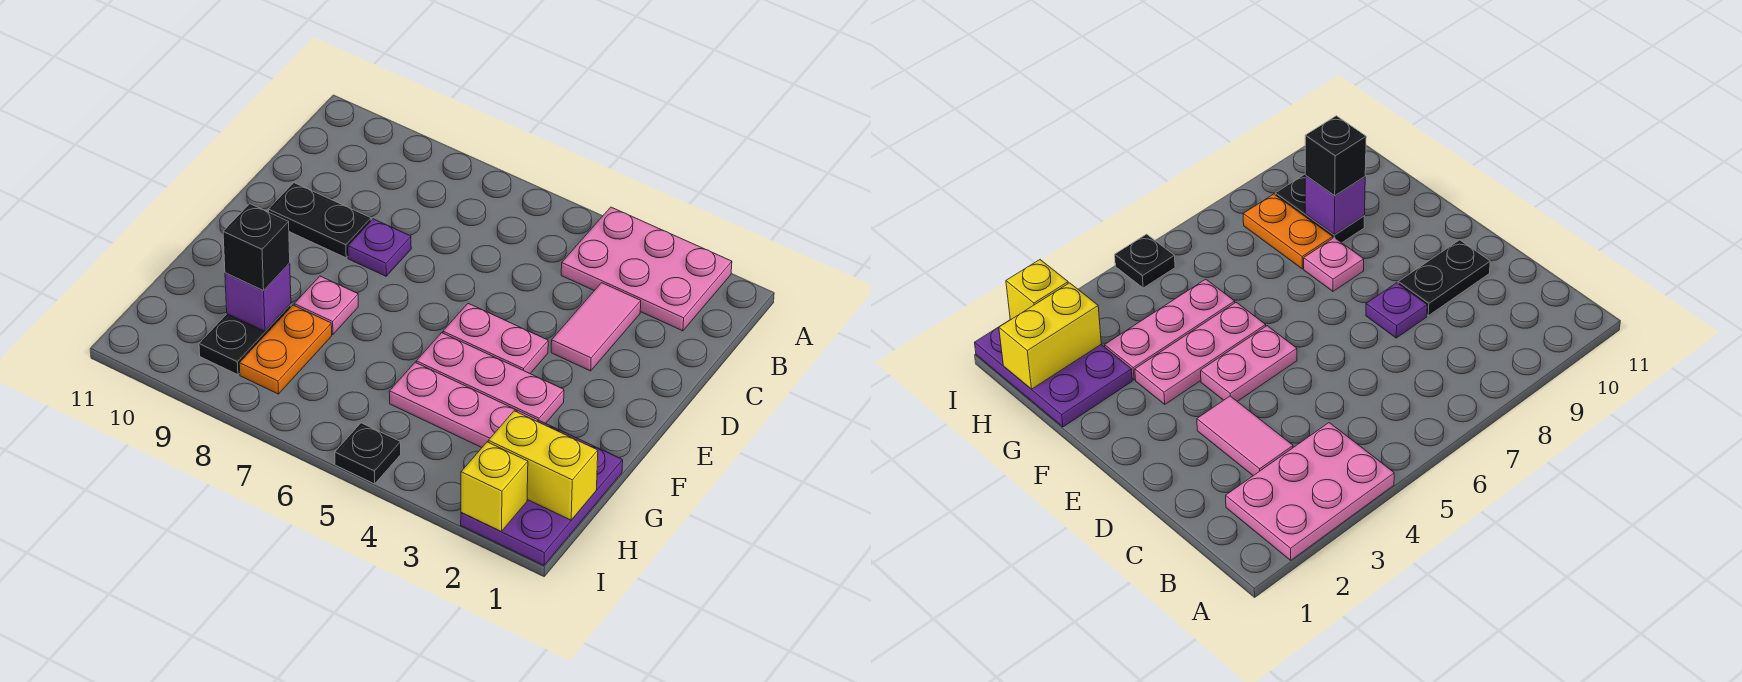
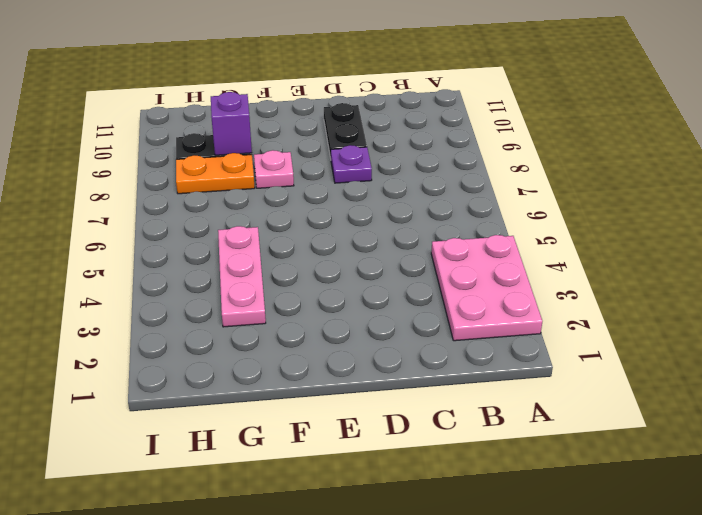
none -> pink tile C3:D3 level 1
none -> pink plate E4:E5 level 1
none -> pink plate F3:F5 level 1

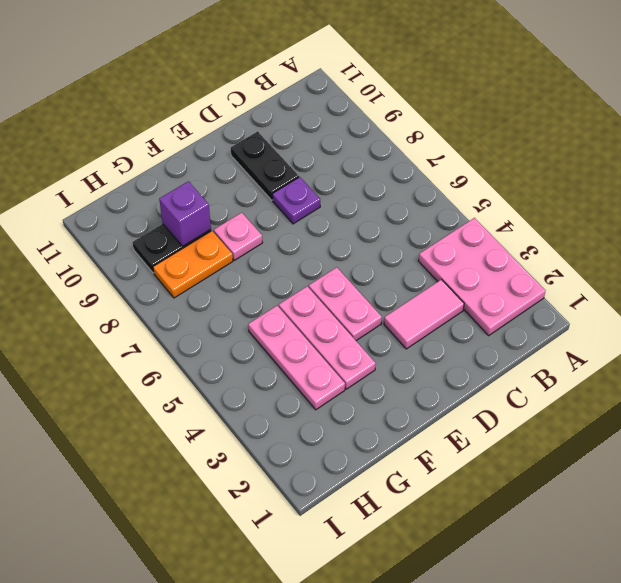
none -> purple plate G1:I2 level 1
none -> black plate I5 level 1
none -> yellow brick H1:H2 level 2

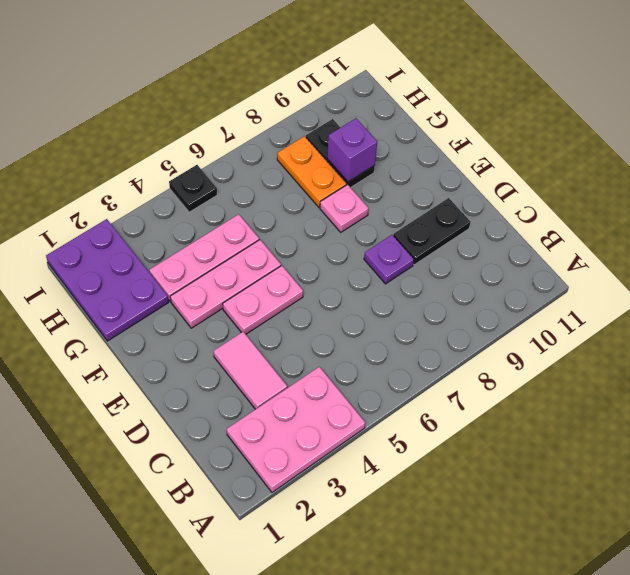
none -> yellow brick H1:H2 level 2
none -> yellow brick I2 level 2
none -> black brick G9 level 3

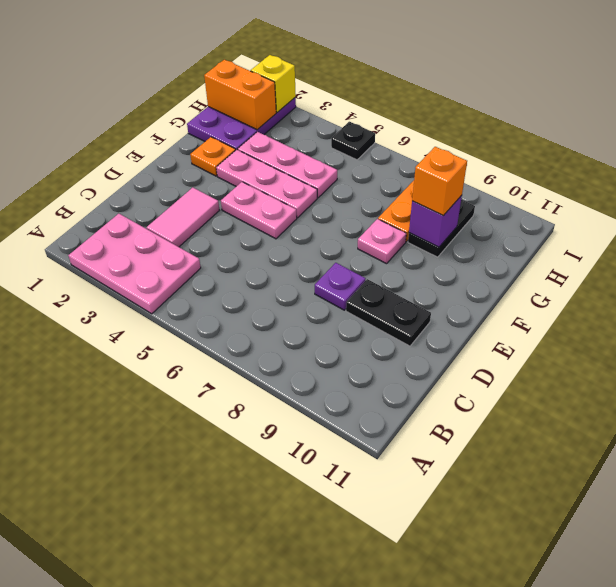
orange plate F2 level 1 -> none
orange brick G9 level 3 -> black brick G9 level 3
orange brick H1:H2 level 2 -> yellow brick H1:H2 level 2

